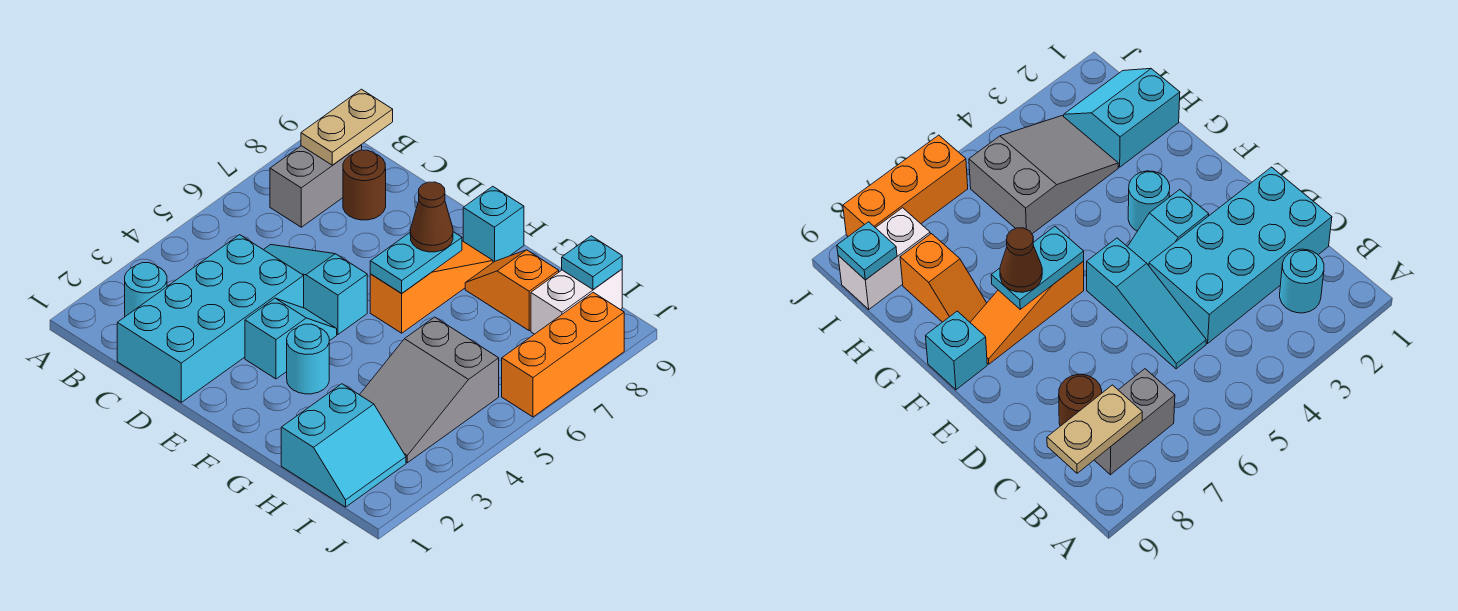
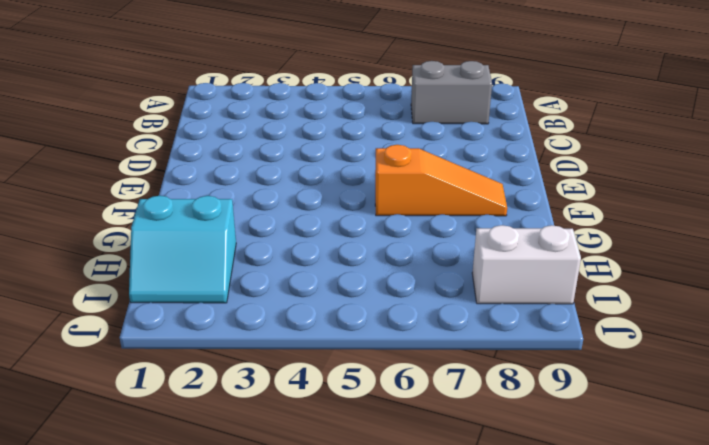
none -> cyan round brick B2 level 1
none -> cyan brick C1:D4 level 1
none -> cyan slope C5:E5 level 1 top E

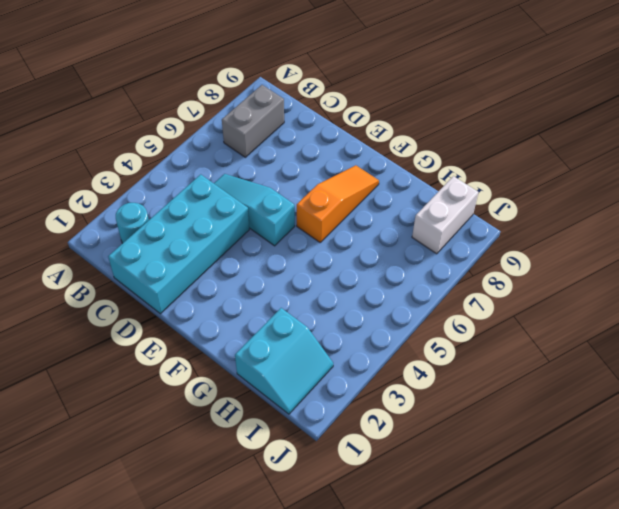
none -> brown round brick C8 level 1
none -> cyan slope E3:E4 level 1 top 3
none -> cyan round brick F3 level 1

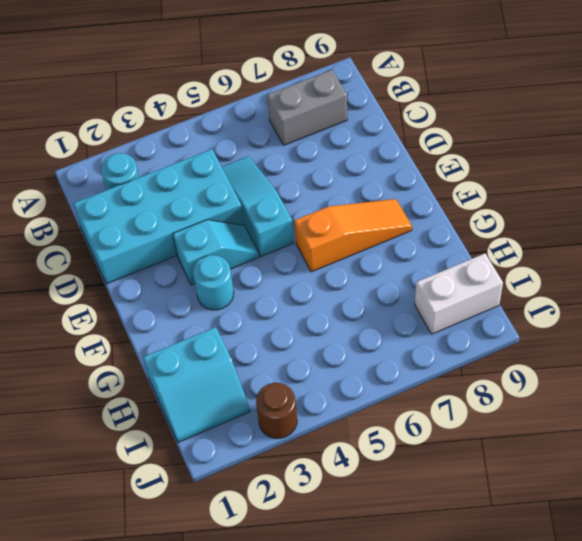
brown round brick J3 level 1 -> brown round brick C8 level 1
none -> cyan brick F9 level 1
none -> orange slope G8:H8 level 1 top H
none -> grey slope H3:I5 level 1 top 5

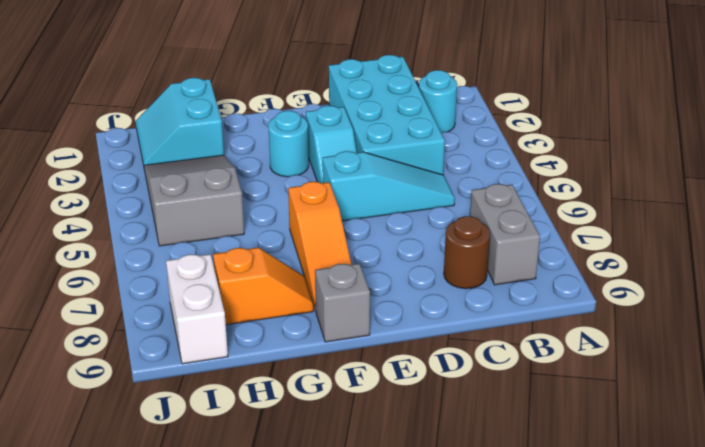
grey brick F9 level 1 -> cyan brick F9 level 1
none -> orange brick J6:J8 level 1
none -> tan plate B8:B9 level 2
none -> cyan plate F6:F7 level 2

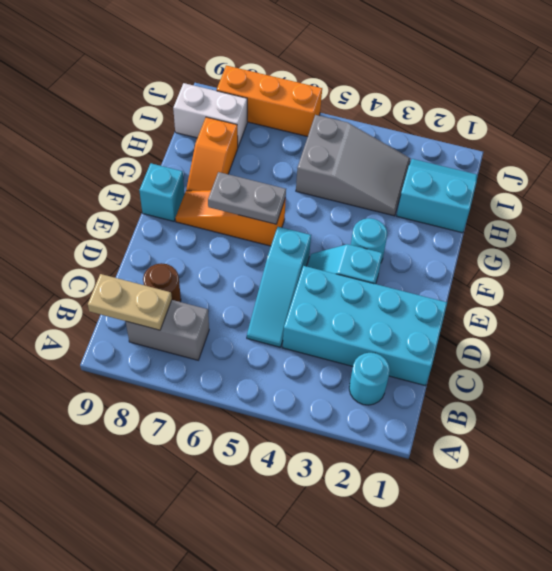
grey plate F6:F7 level 2 -> cyan plate F6:F7 level 2
none -> cyan plate I9 level 2
none -> brown cone F7 level 3

